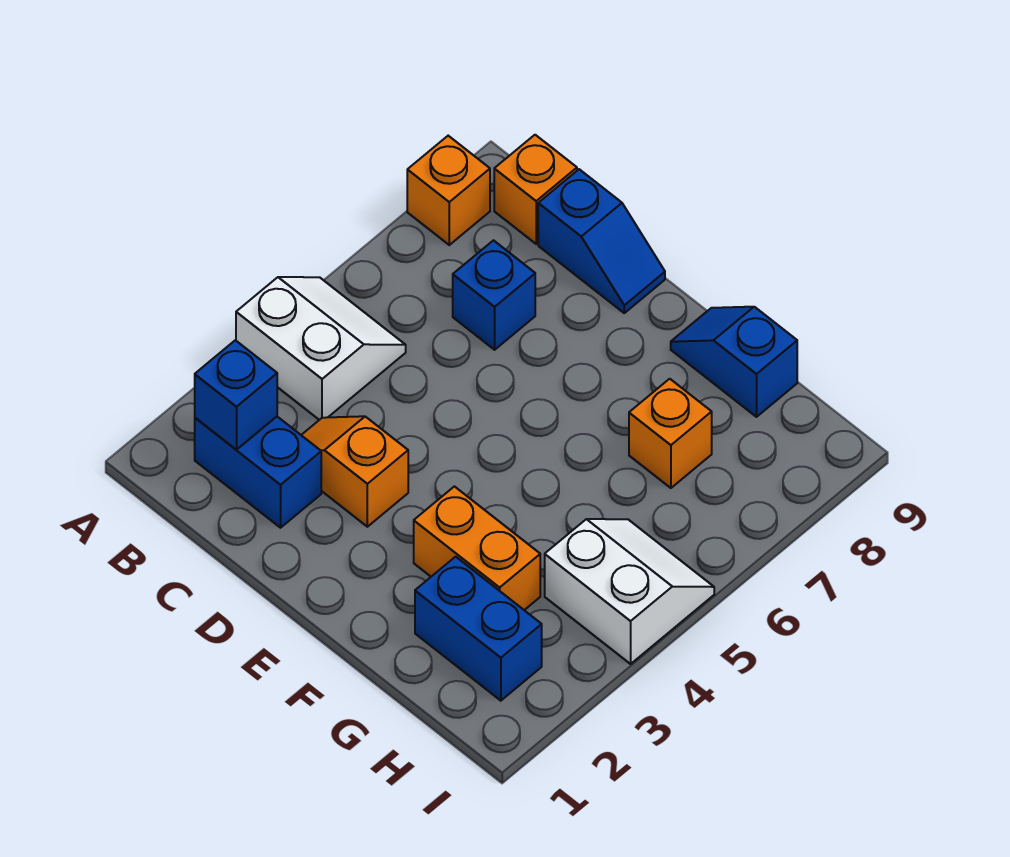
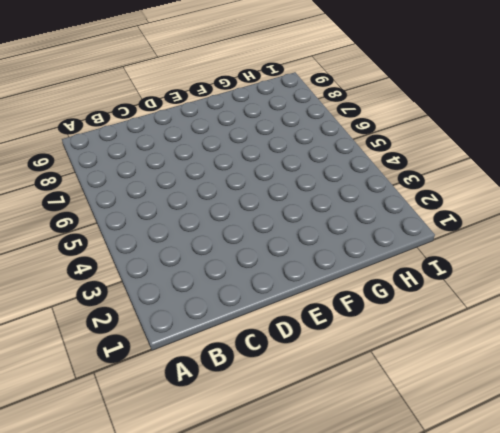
none -> white slope A4:B5 level 1 top 4
none -> orange brick A8 level 1
none -> blue brick B2:C2 level 1

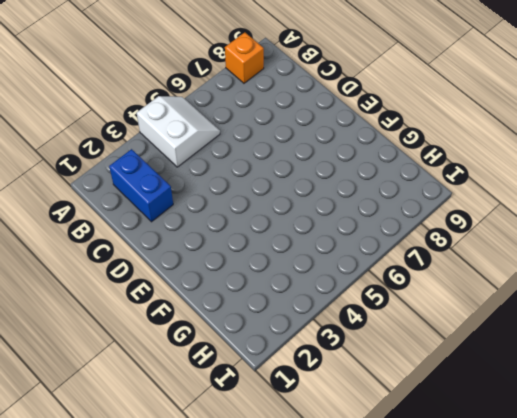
none -> orange brick B9 level 1
none -> orange slope C3:D3 level 1 top D
none -> blue brick C7 level 1

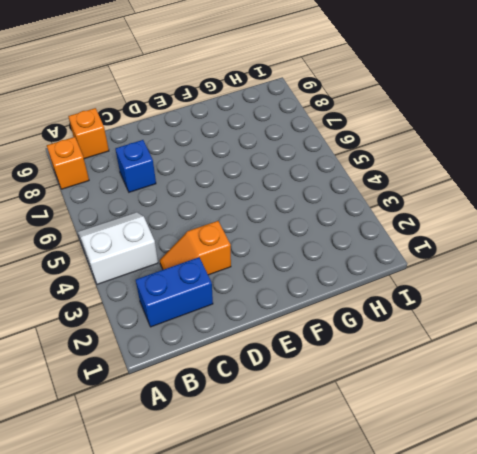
none -> blue slope C9:D9 level 1 top C
none -> orange brick F3:G3 level 1
none -> blue slope F9:G9 level 1 top G

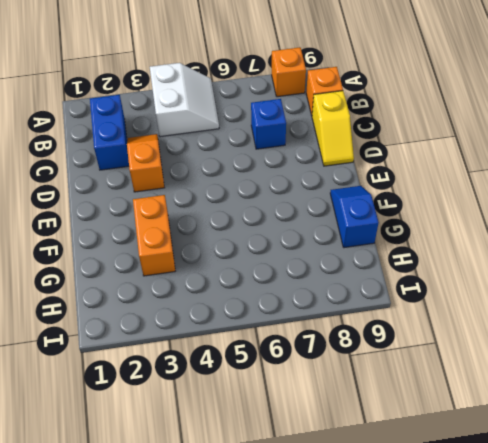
yellow slope C9:D9 level 1 top C -> blue slope C9:D9 level 1 top C
none -> blue brick G2:H2 level 1
none -> orange brick G7 level 1
none -> white slope H4:I5 level 1 top 4

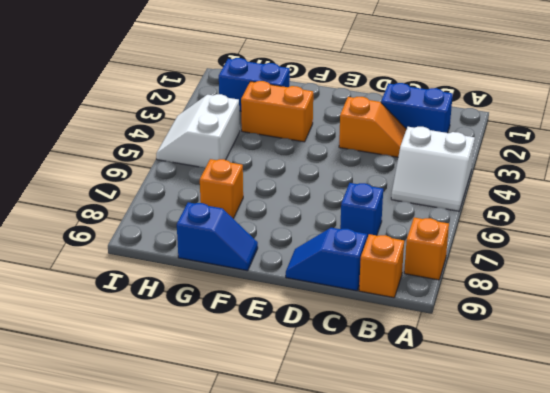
white slope H4:I5 level 1 top H -> white slope H4:I5 level 1 top 4
none -> blue brick B2 level 2

